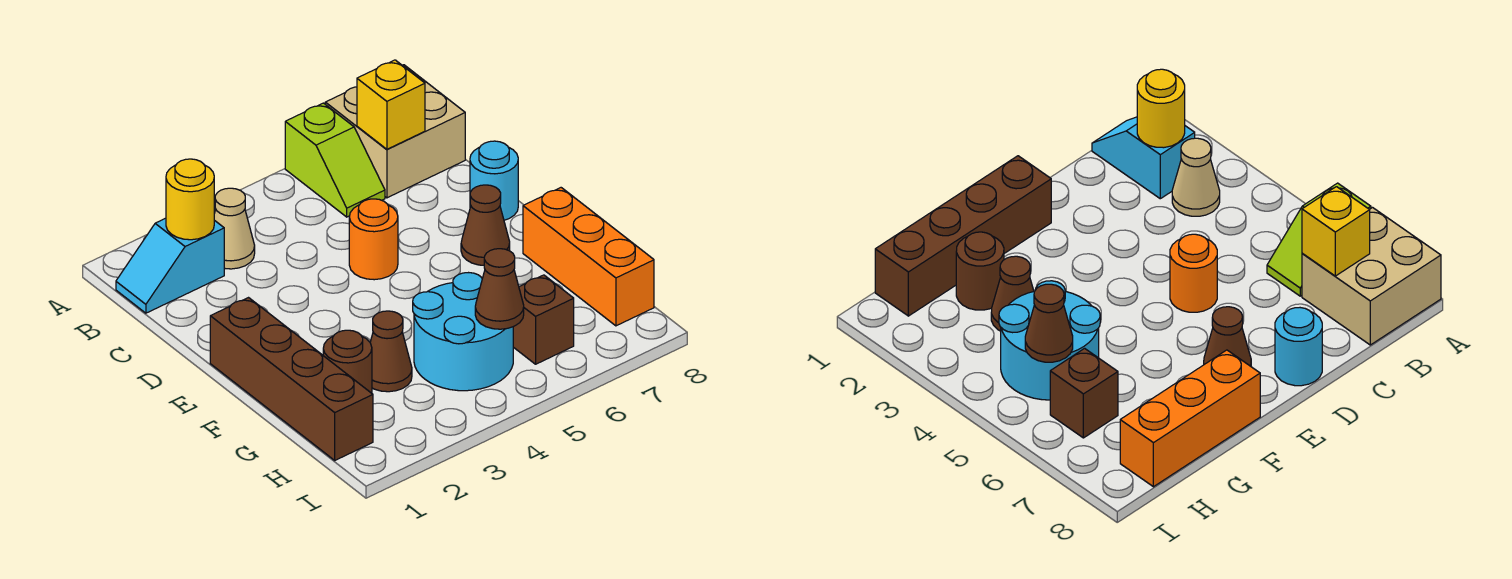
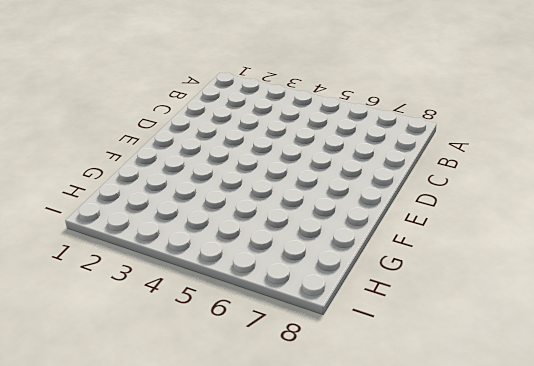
none -> lime slope A6:B6 level 1 top A
none -> tan brick A7:B8 level 1
none -> cyan slope B1:B2 level 1 top 2

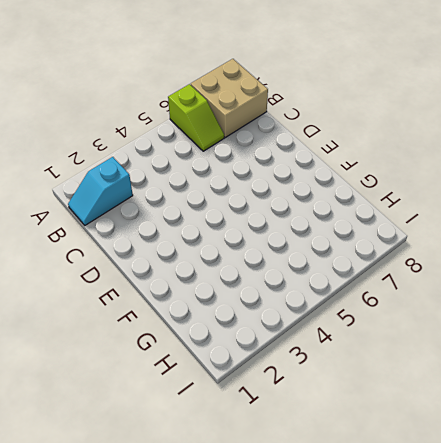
none -> tan cone B3 level 1
none -> orange round brick D5 level 1
none -> cyan round brick D8 level 1

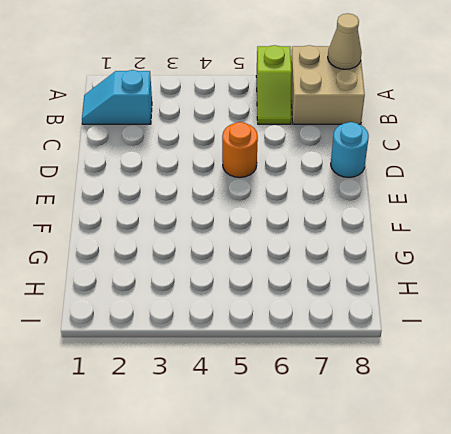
tan cone A8 level 2 -> tan cone B3 level 1
none -> brown brick E1:H1 level 1
none -> brown cone E7 level 1
none -> orange brick F8:H8 level 1

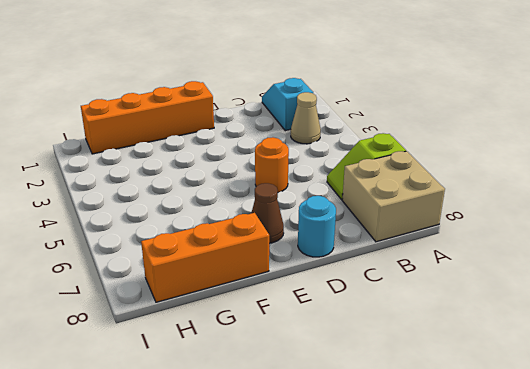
orange brick E1:H1 level 1 -> brown brick E1:H1 level 1
none -> brown round brick G2 level 1
none -> brown cone G3 level 1
none -> cyan round brick G4:H5 level 1

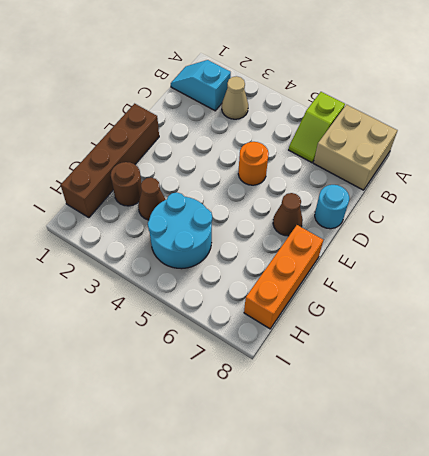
none -> brown brick H6 level 1
none -> yellow round brick B2 level 2
none -> yellow brick B7 level 2

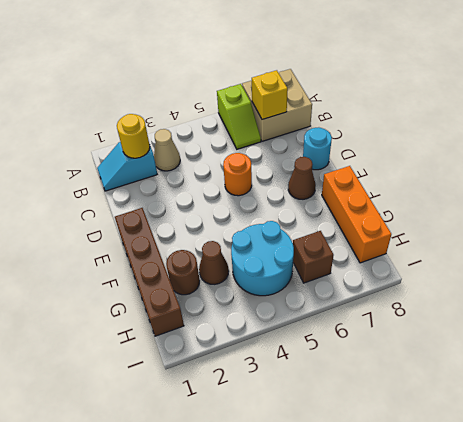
none -> brown cone H5 level 2

